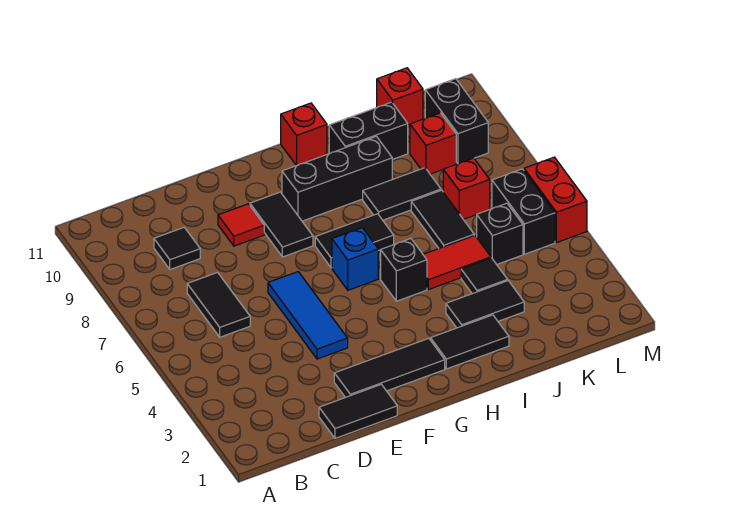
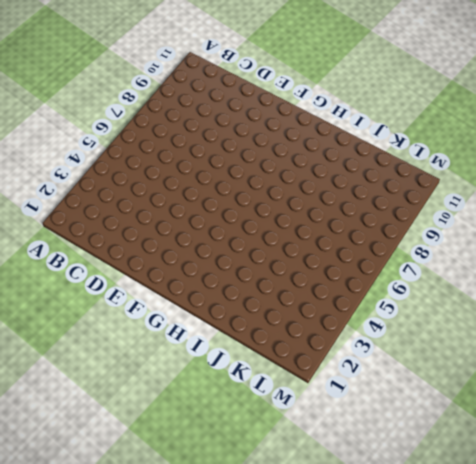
none -> black tile C6:C7 level 1
none -> black tile C9 level 1
none -> black tile D1:E1 level 1

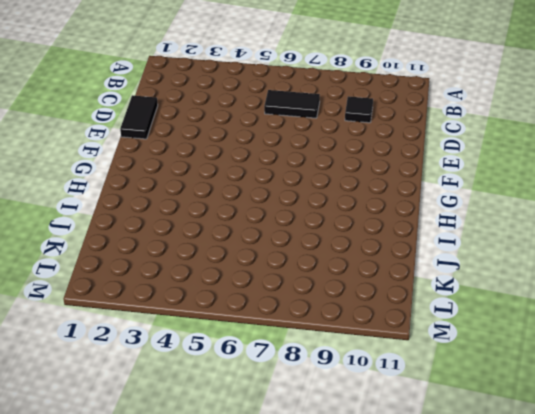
none -> black tile E2:G2 level 1
none -> blue tile E4:E6 level 1
none -> red tile E9 level 1

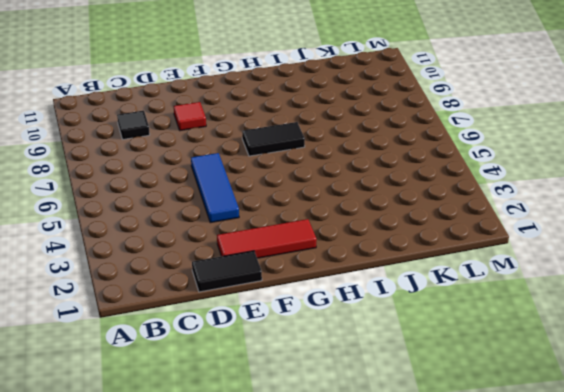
red tile E2:G2 level 1 -> black tile E2:G2 level 1
none -> black tile C6:C7 level 1
none -> black tile F8:F9 level 1
none -> blue brick G6 level 1

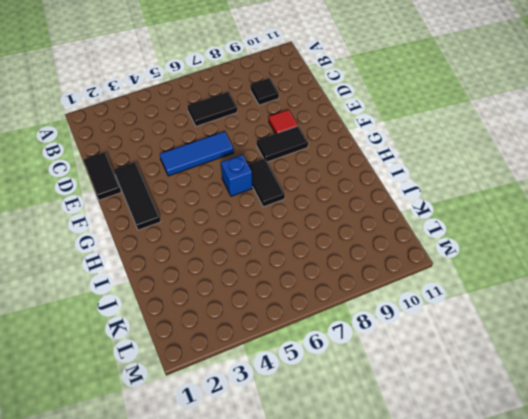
none -> black brick G9:I9 level 1
none -> black tile H2:I2 level 1
none -> black brick H5 level 1

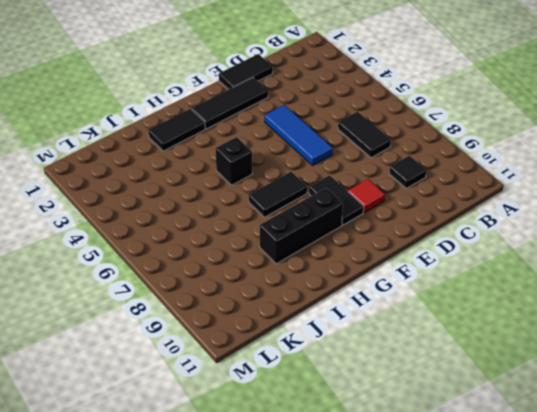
none -> blue brick G6 level 1
none -> red brick H11 level 1
none -> black tile I3:J3 level 1

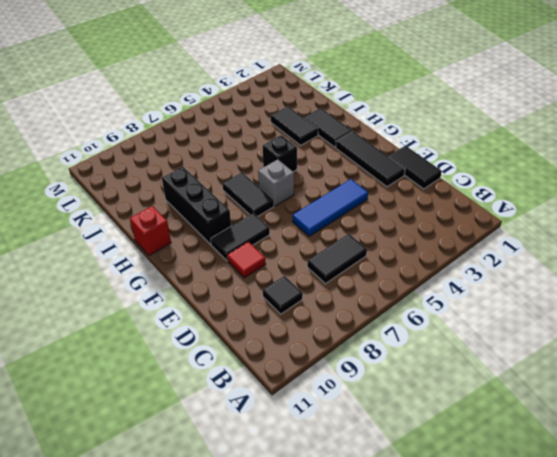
grey brick G6 level 1 -> blue brick G6 level 1
none -> red tile I5:J5 level 1
none -> black tile I8:J8 level 1
none -> black brick I10:J10 level 1

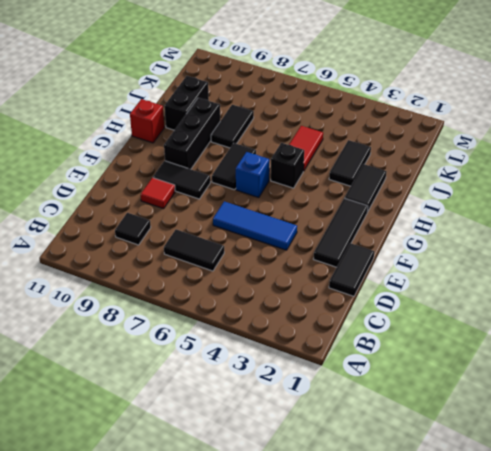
none -> black tile J4 level 1
none -> black tile J6:J7 level 1
none -> black brick K5 level 1

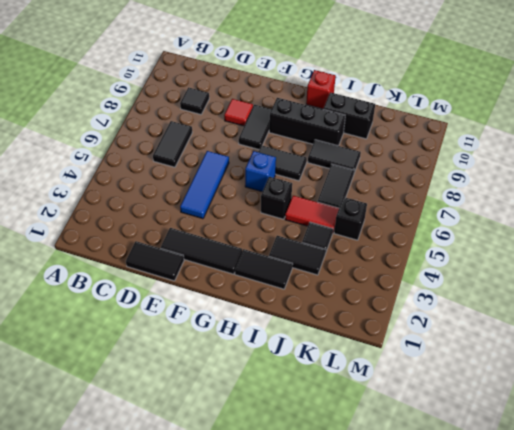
none -> red brick K7 level 1
none -> red brick K9 level 1
none -> red brick K11 level 1

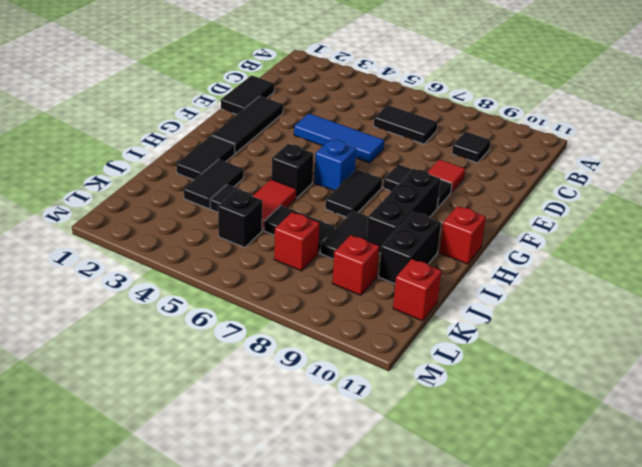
none -> black brick L5:L6 level 1
none -> black brick L9:L10 level 1
none -> red brick M5:M6 level 1

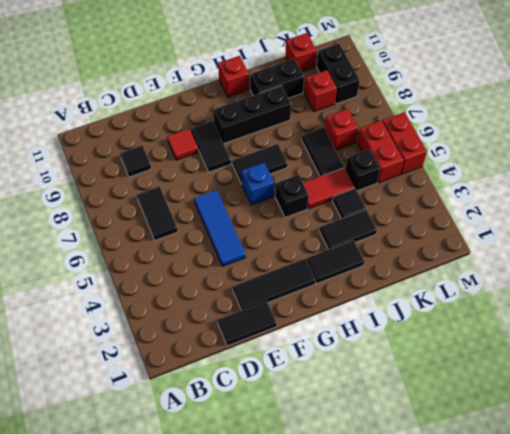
red brick L5:L6 level 1 -> black brick L5:L6 level 1
none -> black tile I8:J8 level 1

